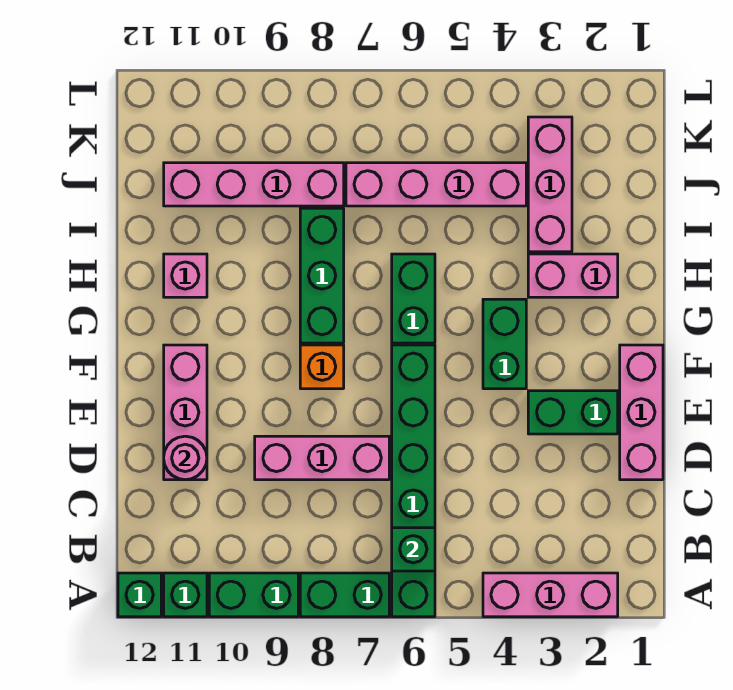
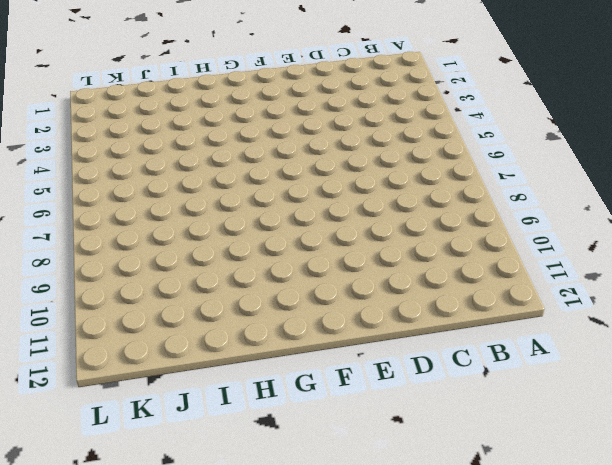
none -> pink brick A2:A4 level 1
none -> green brick A6:F6 level 1
none -> green brick A7:A8 level 1

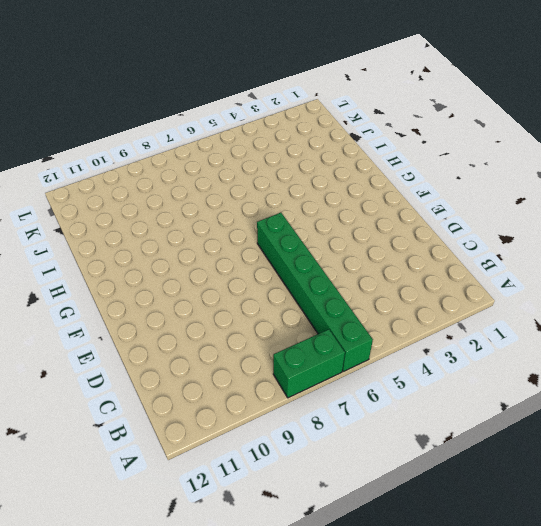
none -> pink brick A2:A4 level 1
none -> green brick A9:A10 level 1
none -> green brick A11 level 1

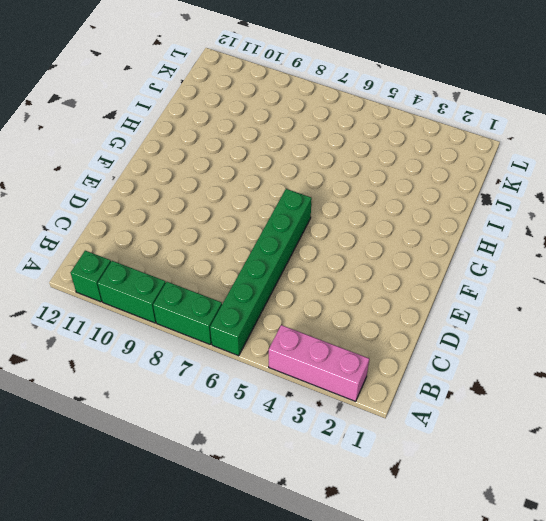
none -> green brick A12 level 1
none -> pink brick D1:F1 level 1
none -> pink brick D7:D9 level 1

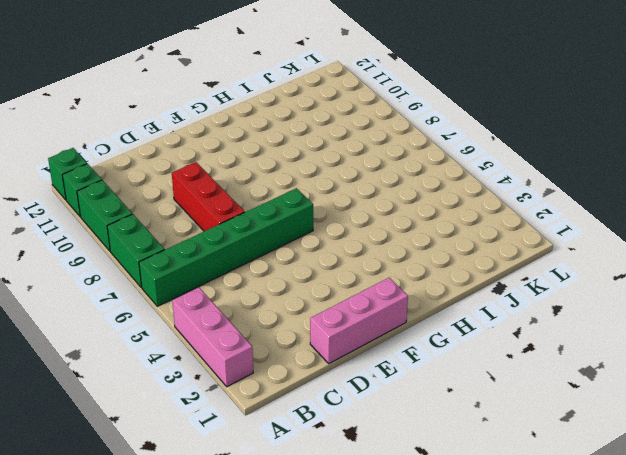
red brick D7:D9 level 1 -> pink brick D7:D9 level 1
none -> pink brick D11:F11 level 1
none -> green brick E2:E3 level 1
none -> green brick F4:G4 level 1

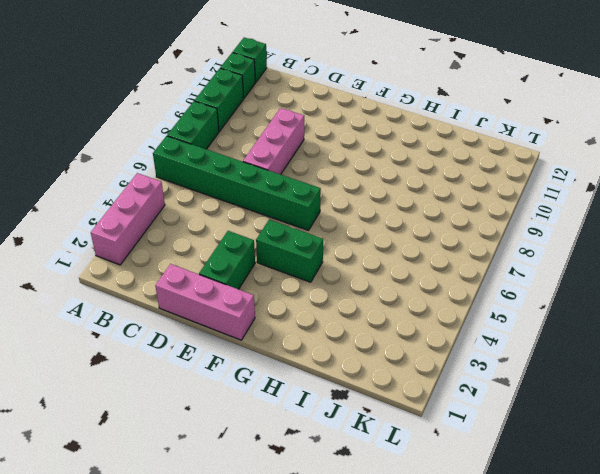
none -> pink brick D11:F11 level 1
none -> orange brick F8 level 1
none -> green brick G6:H6 level 1

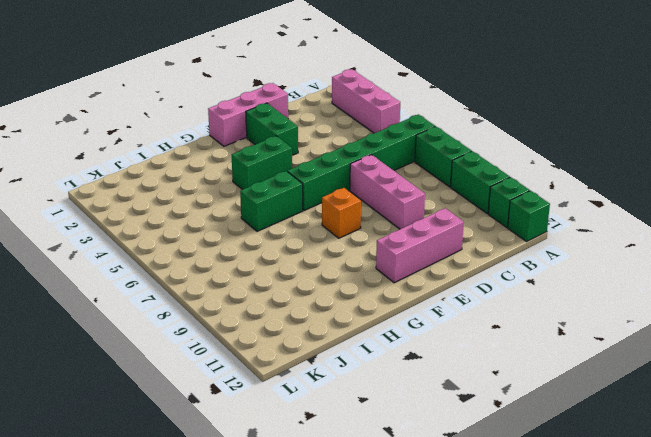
none -> green brick G8:I8 level 1
none -> pink brick H2:H3 level 1
none -> pink brick H11 level 1

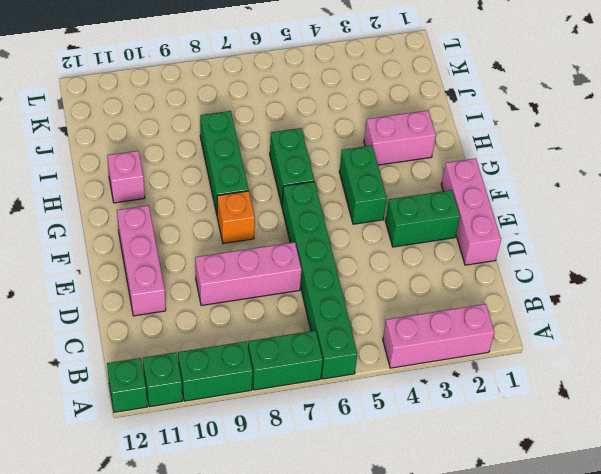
none -> pink brick I3:K3 level 1
none -> pink brick J4:J7 level 1
none -> pink brick J8:J11 level 1

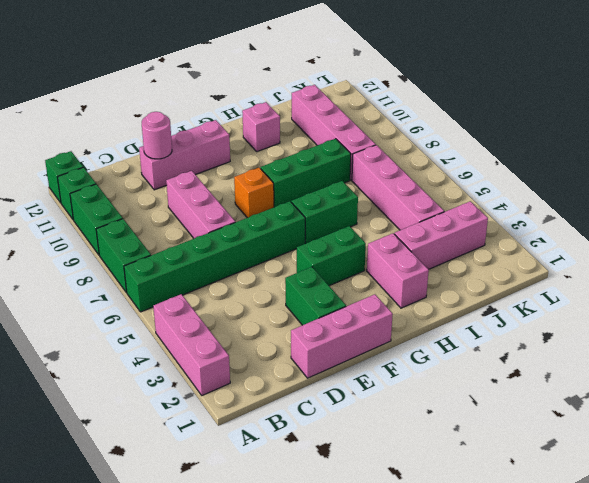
none -> green brick B6 level 2

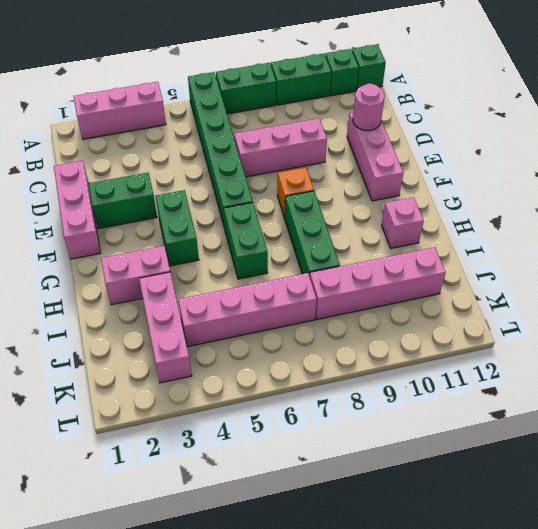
none -> green brick B6 level 2

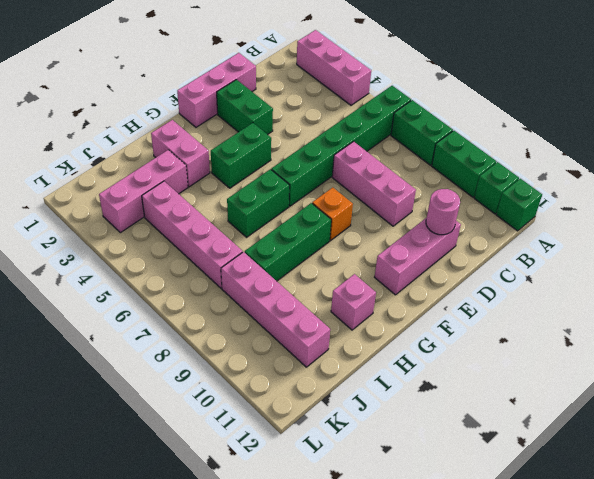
none -> green brick B6 level 2

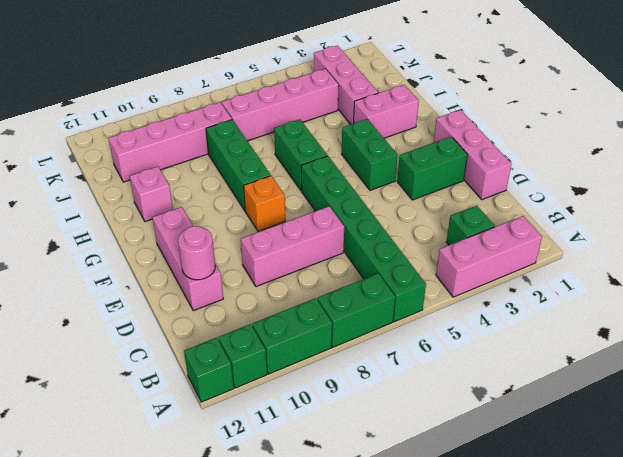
green brick B3 level 1 -> green brick B6 level 2

